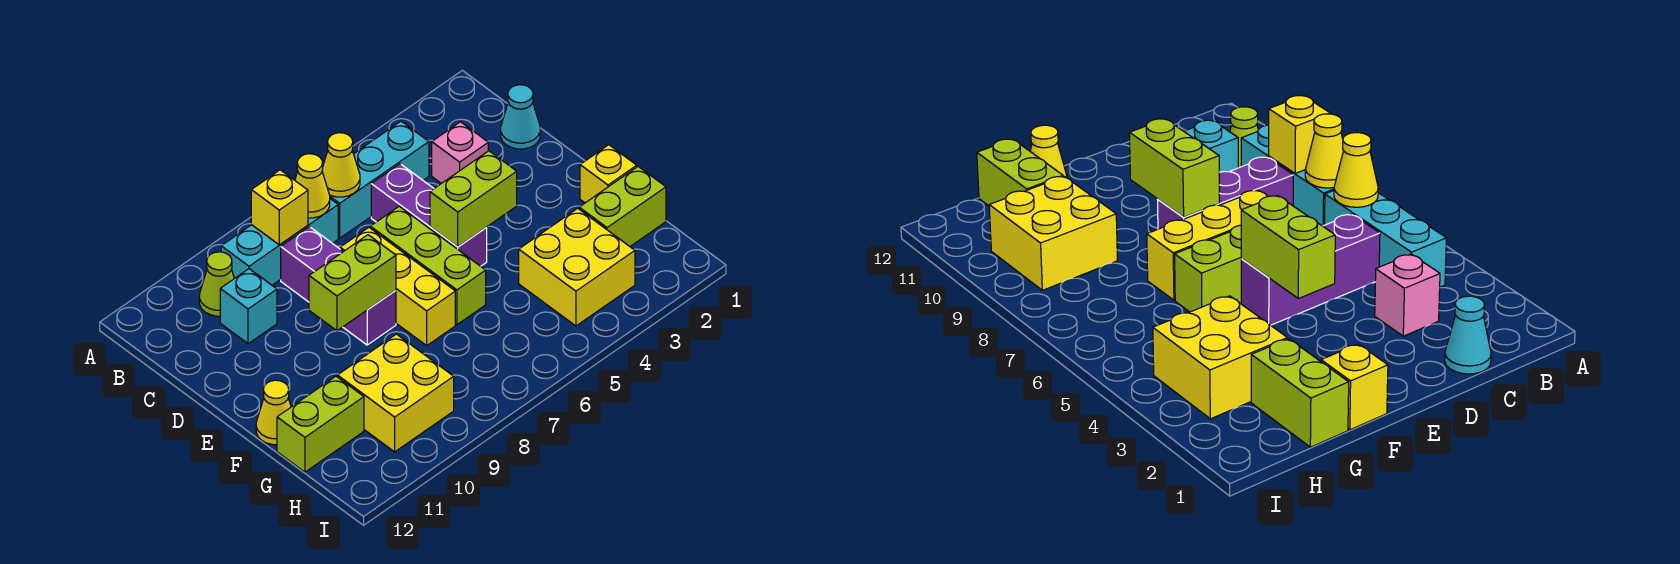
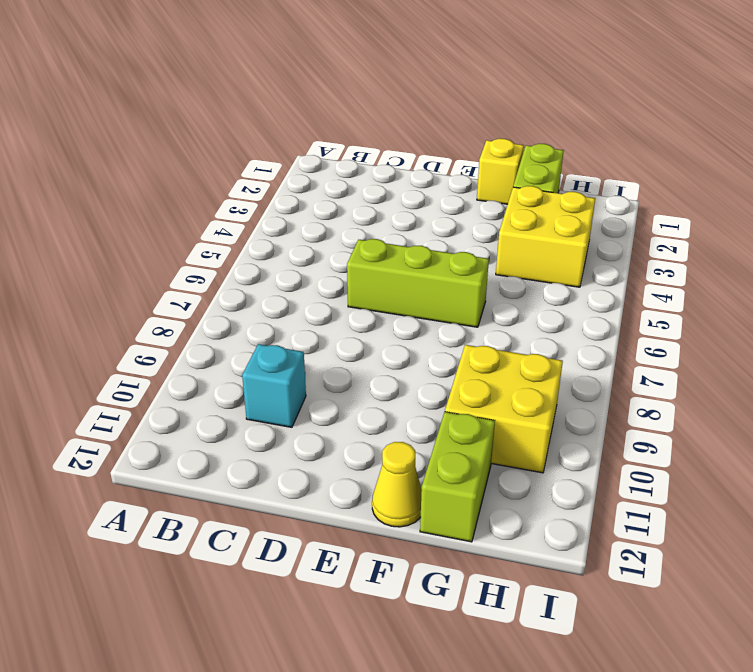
none -> cyan brick B4:B6 level 1
none -> cyan brick B7:B9 level 1
none -> lime cone B10 level 1

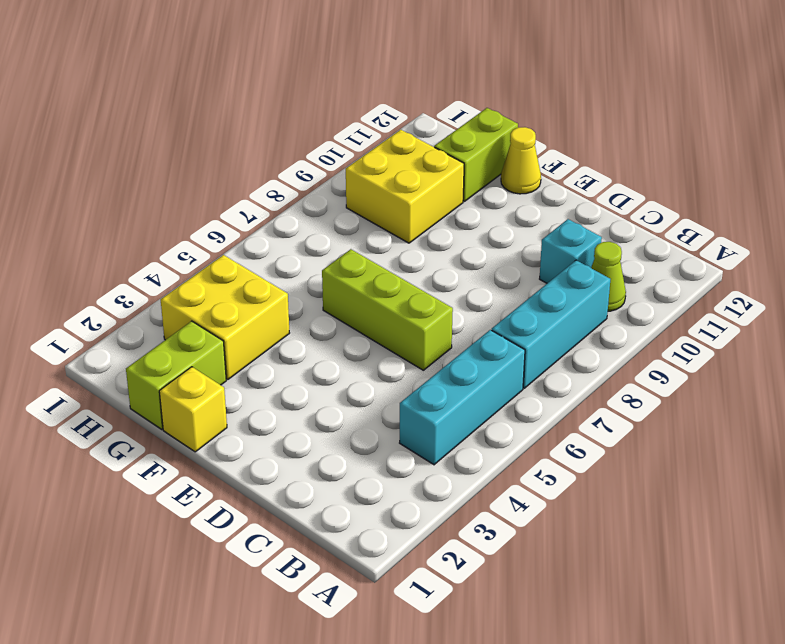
none -> cyan cone C1 level 1
none -> pink brick C3 level 1
none -> purple brick C5:E5 level 1

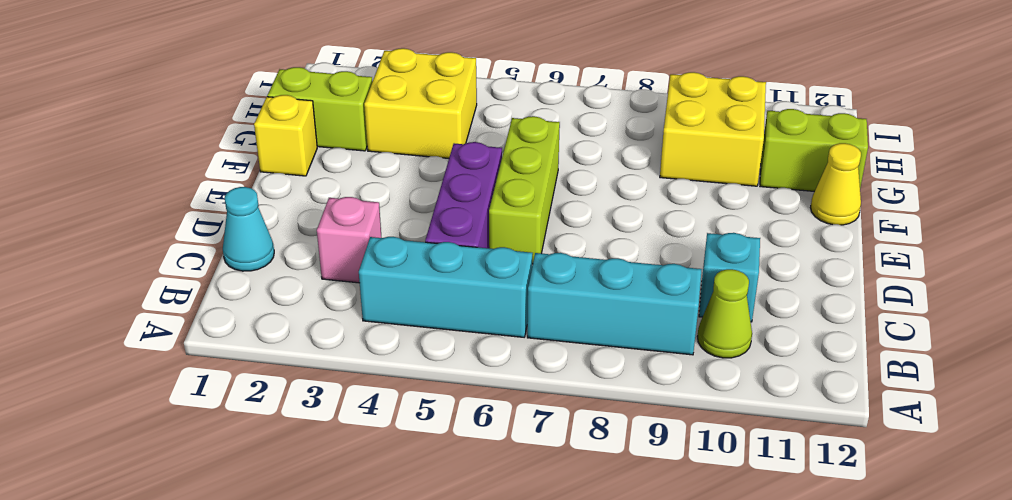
none -> purple brick C8:E8 level 1
none -> yellow brick D7:F7 level 1
none -> yellow cone B6 level 2

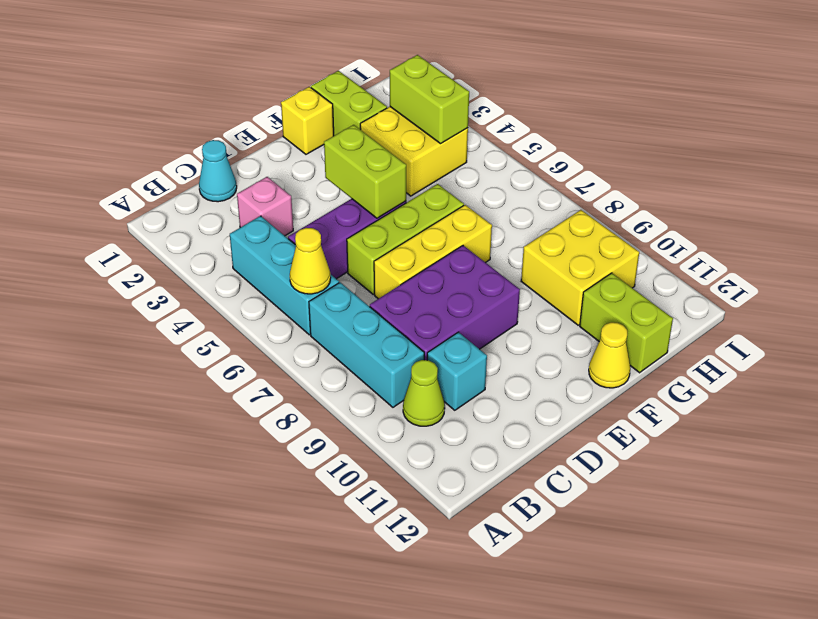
purple brick C8:E9 level 1 -> purple brick C8:E8 level 1
lime brick H3:H4 level 2 -> lime brick E8:E9 level 2
none -> yellow cone B7 level 2
none -> yellow brick B8 level 2

